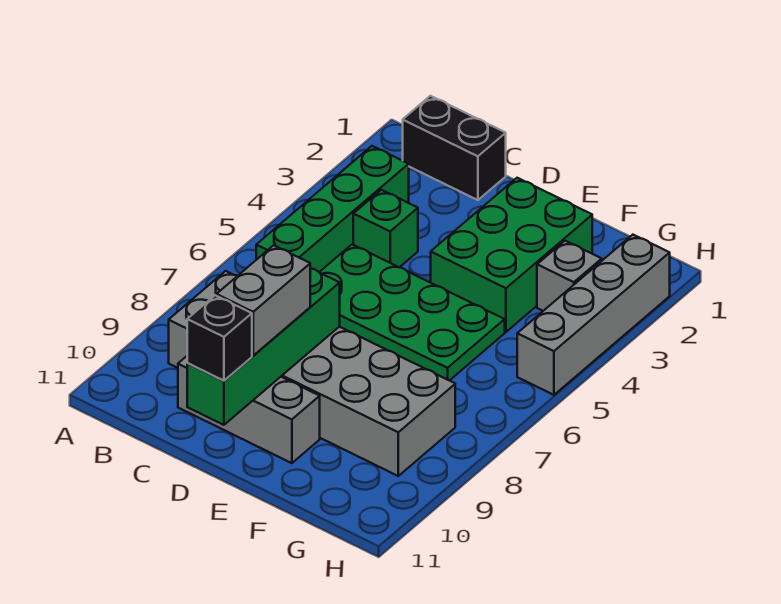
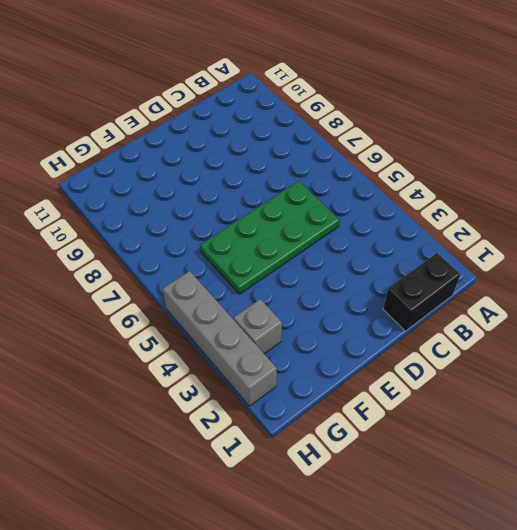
none -> green brick B3:B6 level 1
none -> grey brick B8:G9 level 1
none -> green brick C4 level 1

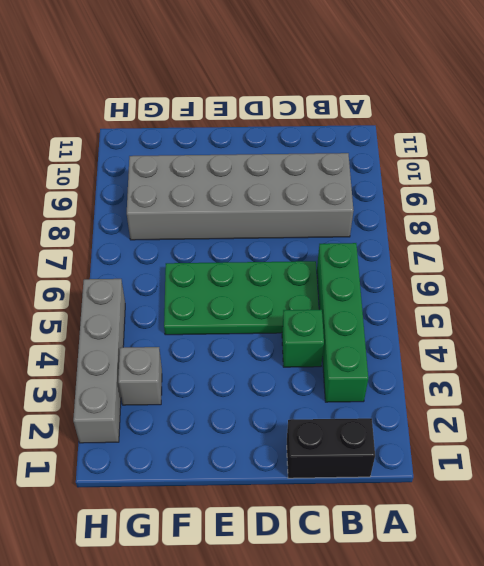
none -> grey brick C10:E10 level 1
none -> green brick E2:F4 level 1
none -> green brick D8:D11 level 2

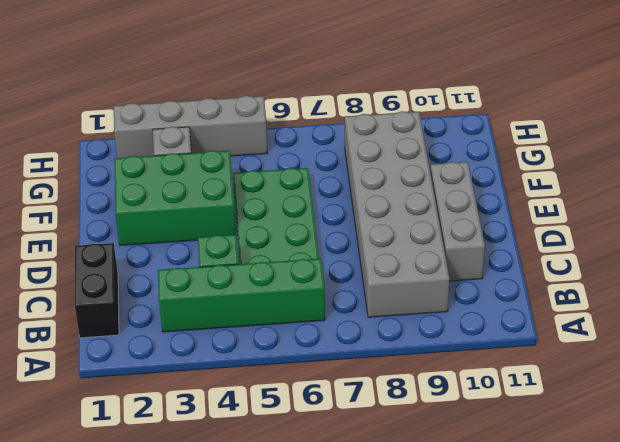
none -> green brick D8:D11 level 2
none -> grey brick D9:D10 level 3
none -> black brick D11 level 3

